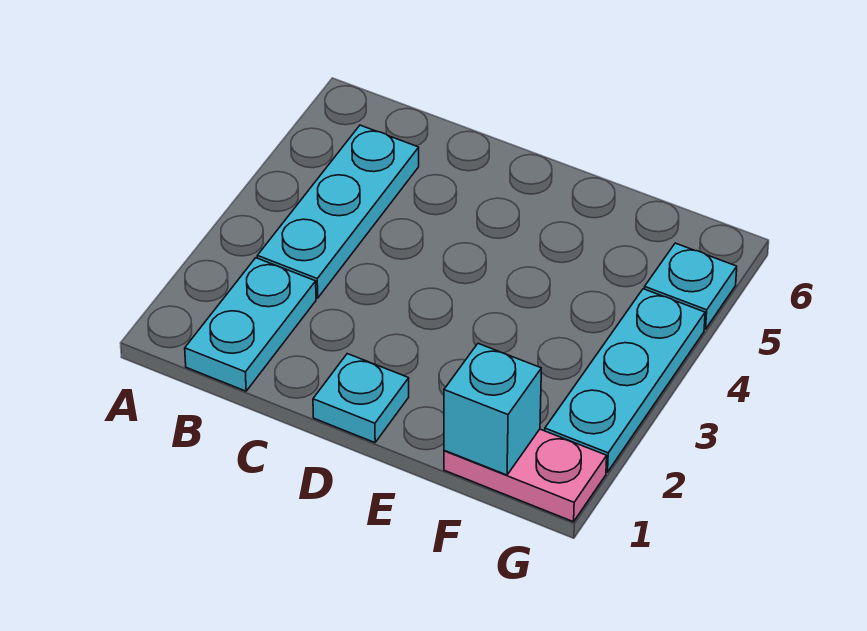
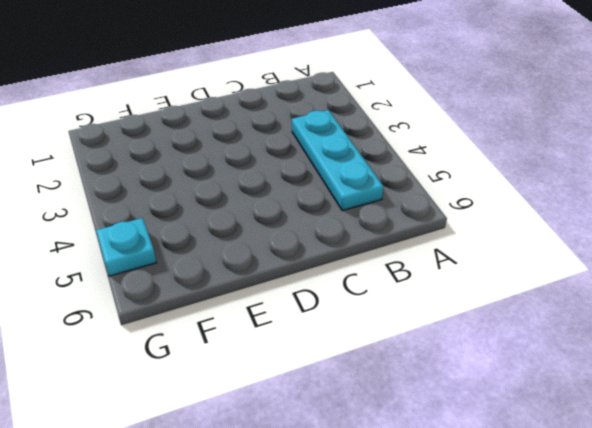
none -> cyan plate B1:B2 level 1
none -> cyan plate D1 level 1

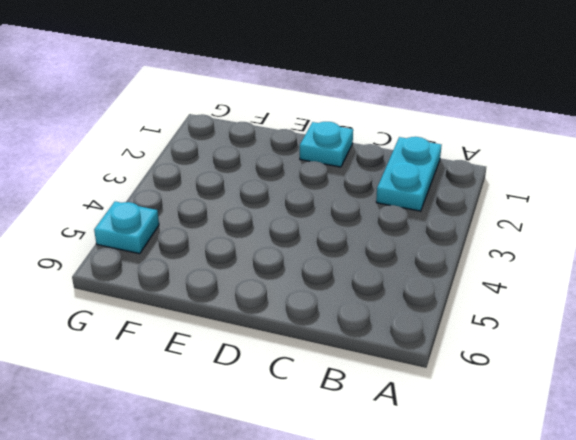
none -> cyan plate B3:B5 level 1
none -> pink plate F1:G1 level 1

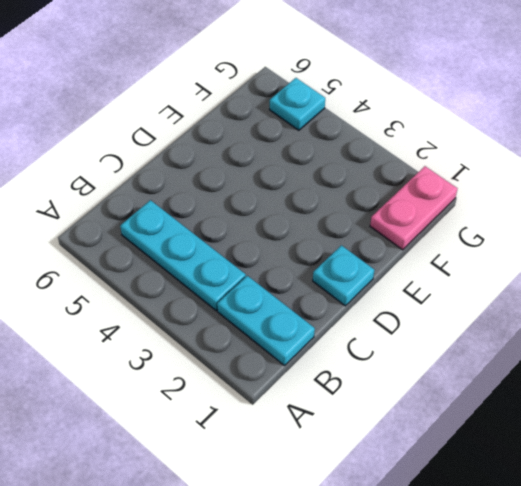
none -> cyan plate G2:G4 level 1
none -> cyan brick F1 level 2

